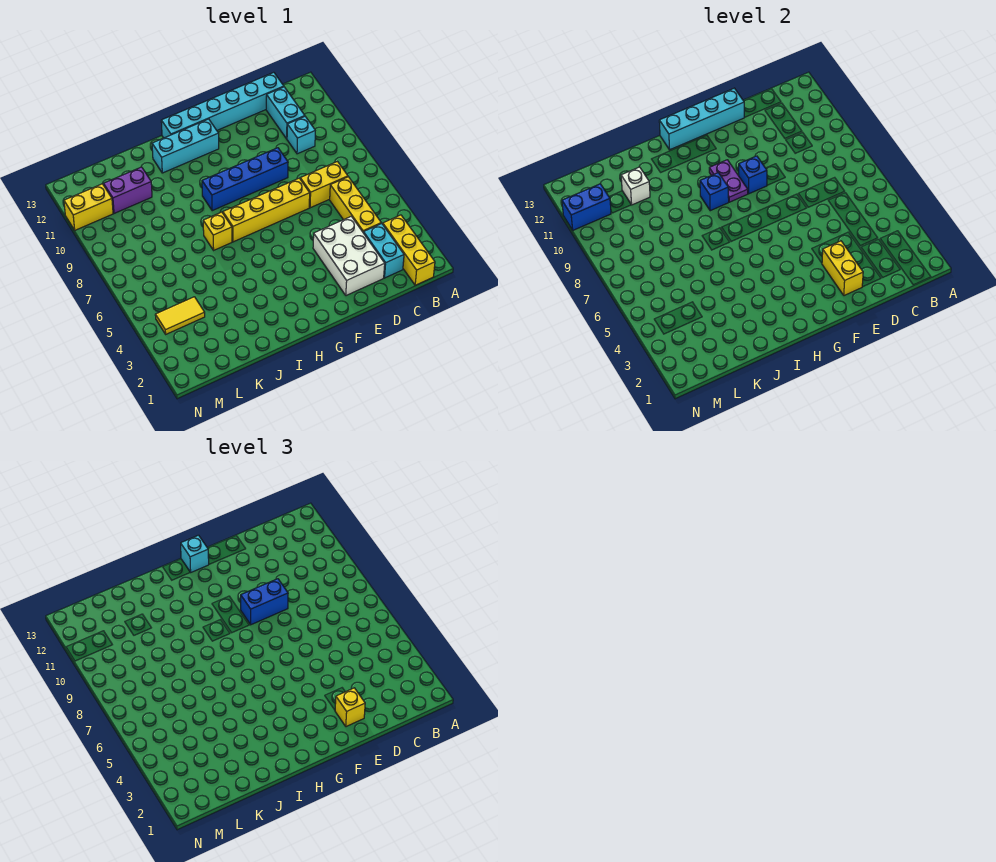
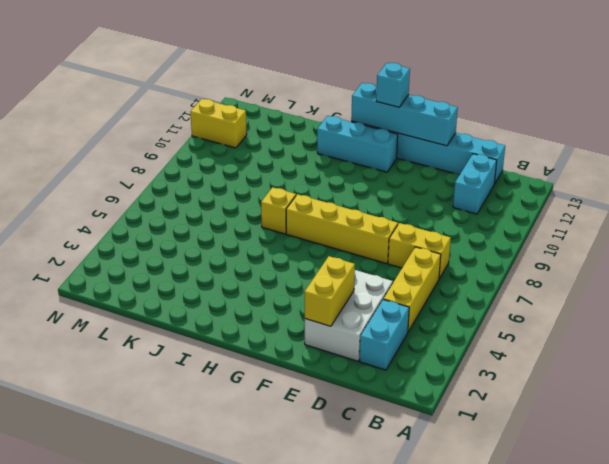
none -> yellow brick B1:B3 level 1
none -> cyan brick C10 level 1
none -> blue brick E9:H9 level 1

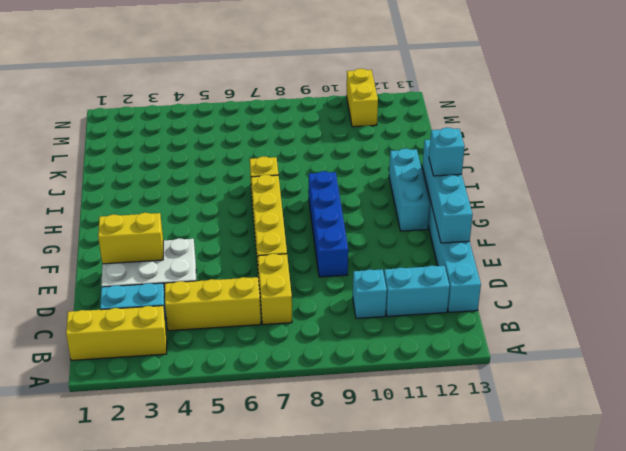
none -> purple brick K11:L11 level 1
none -> yellow tile L4:M4 level 1
none -> blue brick F9 level 2

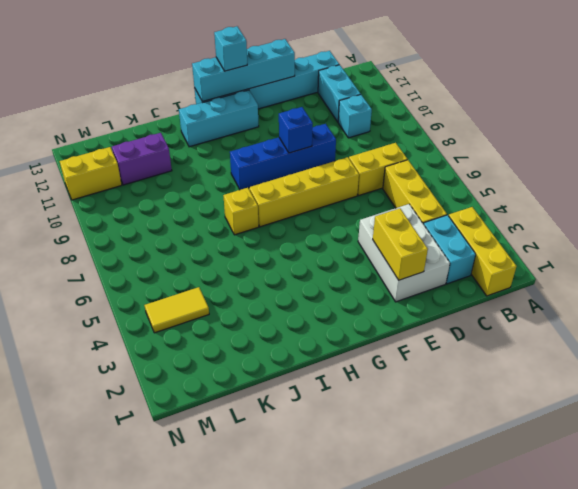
none -> purple plate G9:G10 level 2
none -> blue brick H9 level 2
none -> white brick K11 level 2

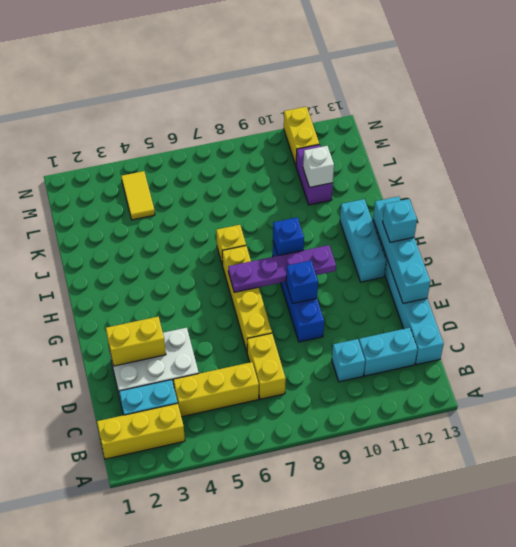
purple plate G7:G10 level 2 -> purple plate G9:G10 level 2
none -> blue brick M11:N11 level 2
none -> yellow brick E2 level 3
none -> blue brick E9:F9 level 3

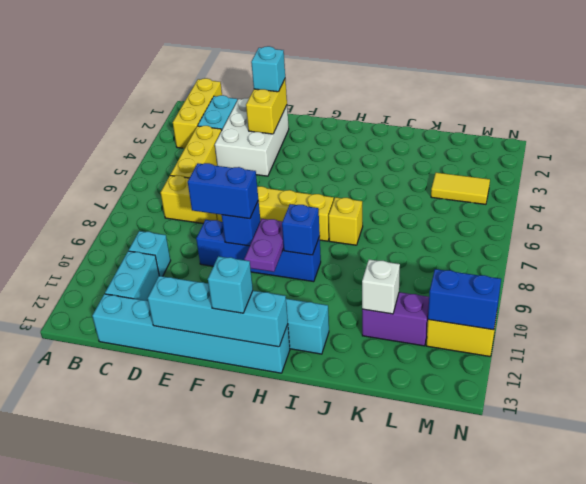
cyan brick E2 level 3 -> yellow brick E2 level 3

